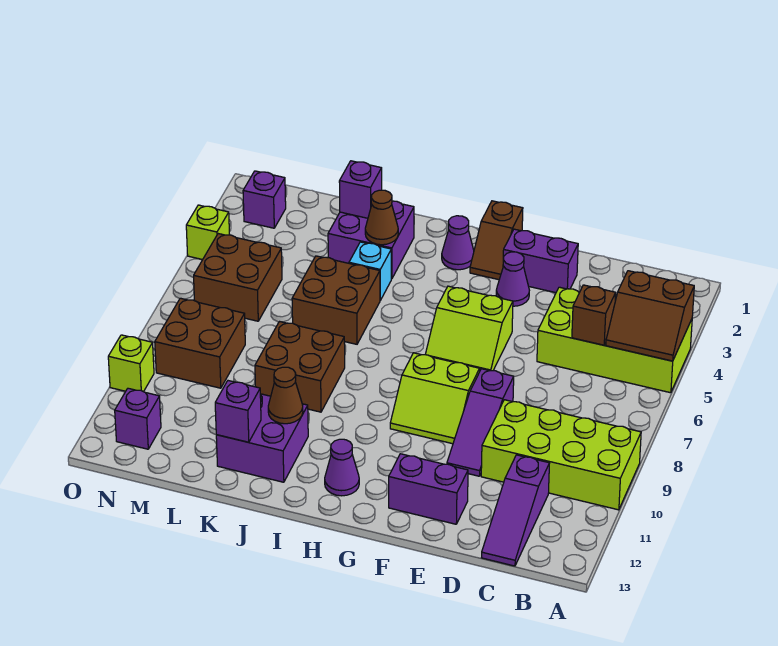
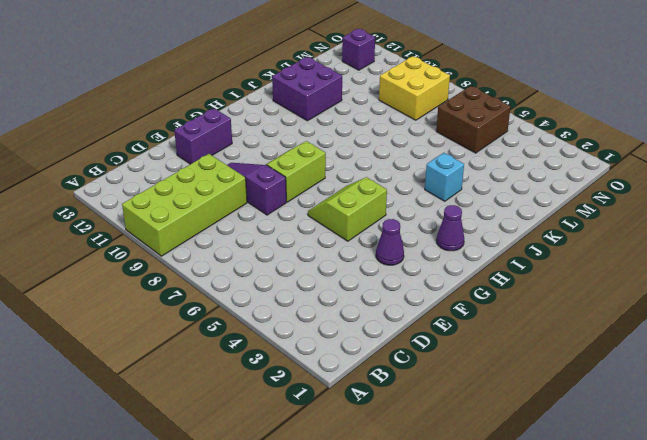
yellow brick M8:N9 level 1 -> brown brick M8:N9 level 1
none -> lime brick A4:D5 level 1
none -> purple slope C11:C13 level 1 top 11
none -> purple brick E2:F2 level 1

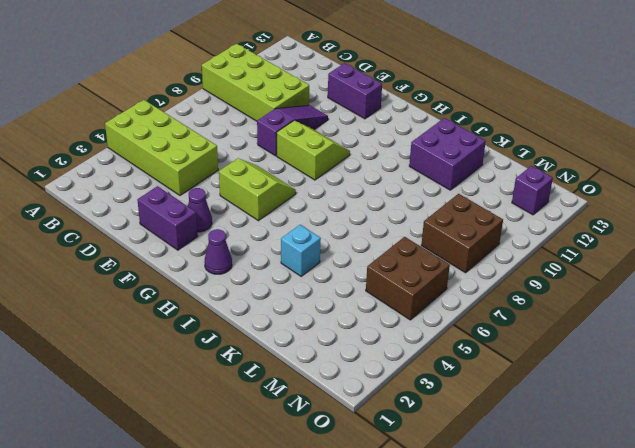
none -> purple slope C11:C13 level 1 top 11
none -> brown slope G1:G2 level 1 top 1
none -> purple cone H12 level 1

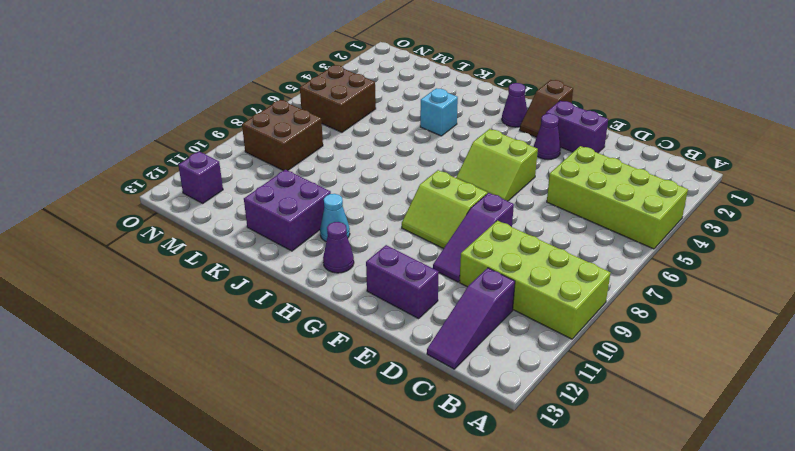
cyan cone I11 level 1 -> none
none -> purple brick J2:K3 level 1
none -> brown brick J5:K6 level 1
none -> brown brick J8:K9 level 1

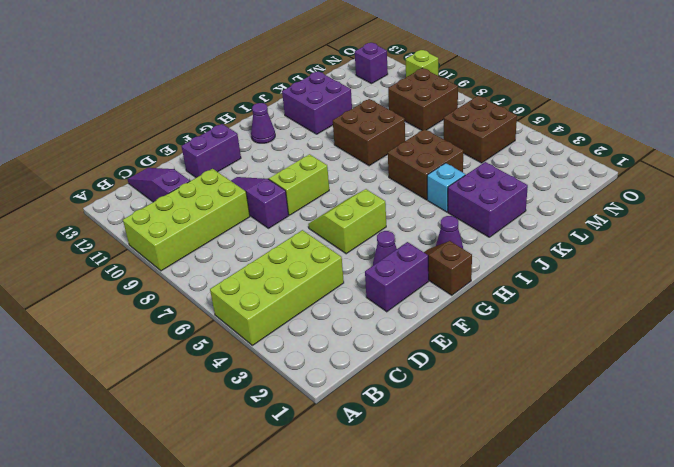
none -> purple brick N2 level 1
none -> lime brick O4 level 1
none -> brown slope A4:B5 level 2 top 4

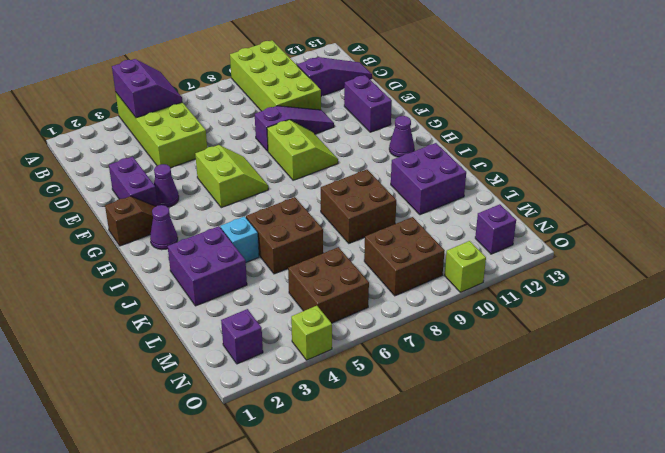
purple slope A4:B5 level 2 top 4 -> brown slope A4:B5 level 2 top 4
none -> brown brick C5 level 2
none -> brown cone J3 level 2
none -> brown cone J11 level 2

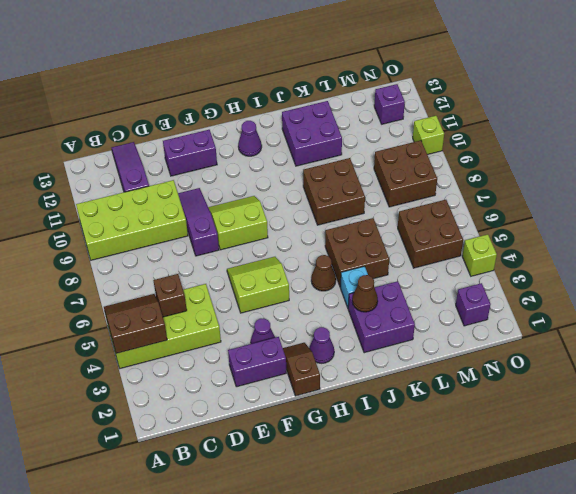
brown cone I5 level 1 -> brown cone J11 level 2
none -> purple brick K2 level 2
none -> purple brick K12 level 2

